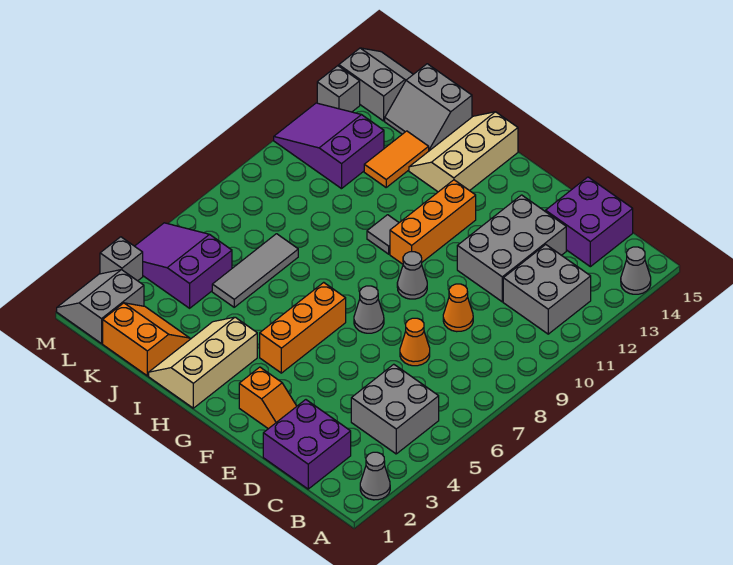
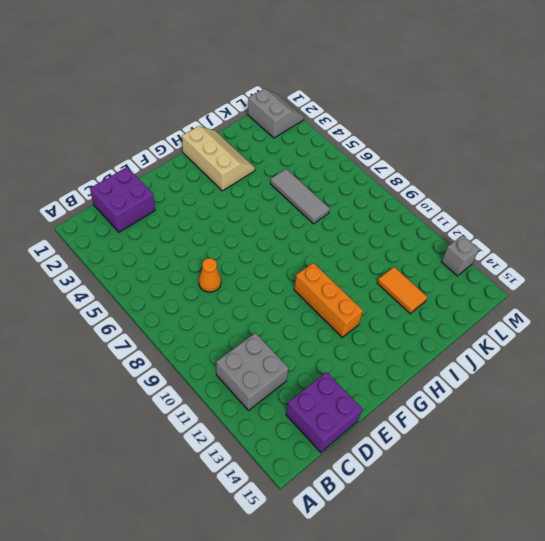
none -> grey cone A2 level 1
none -> grey cone A14 level 1
none -> grey brick B4:C5 level 1

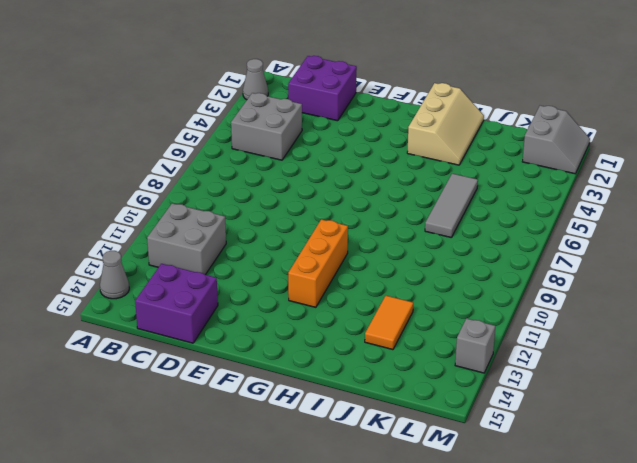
none -> orange cone D7 level 1
none -> orange cone D9 level 1
none -> grey brick D11:E13 level 1

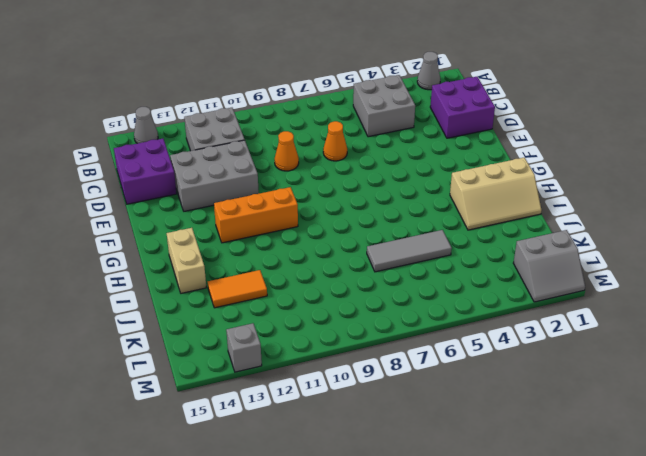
tan brick H14:I14 level 1 -> tan slope H13:I15 level 1 top H
none -> orange slope E2:F2 level 1 top F
none -> grey cone F7 level 1
none -> grey cone F9 level 1

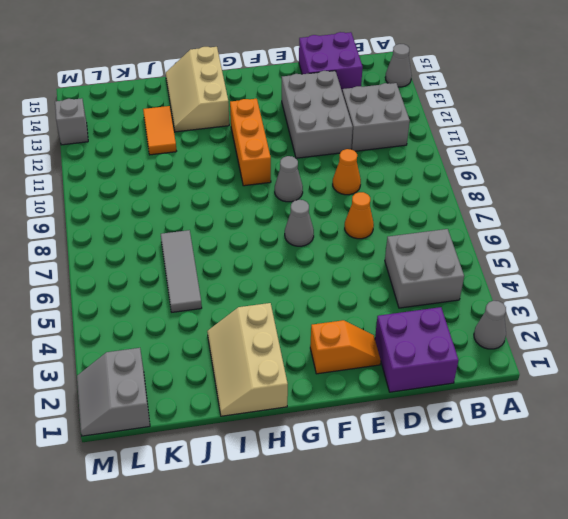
none -> orange brick G4:G6 level 1
none -> grey tile H10 level 1
none -> orange slope J1:K2 level 1 top 1

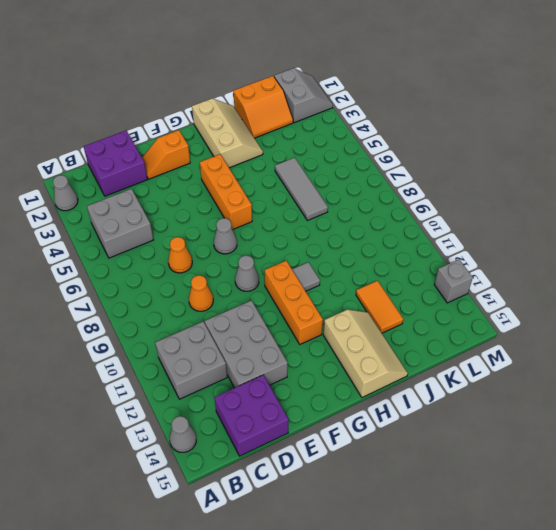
none -> grey slope J14:K15 level 1 top 15
none -> purple slope K4:M5 level 1 top K
none -> purple slope K11:M12 level 1 top K

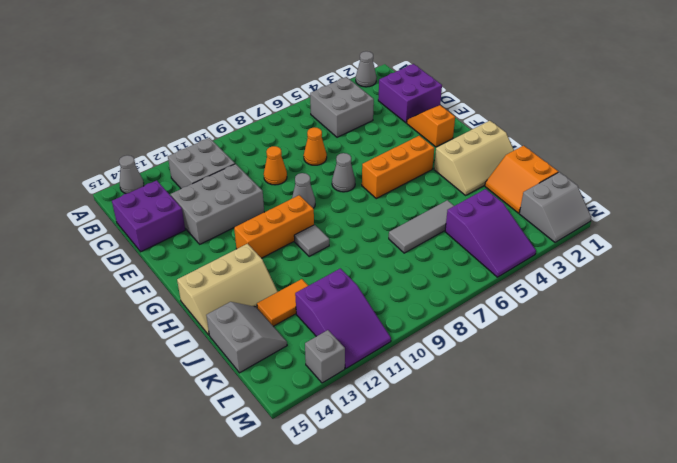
none -> grey slope L14:M15 level 1 top 14
none -> grey brick M3 level 1

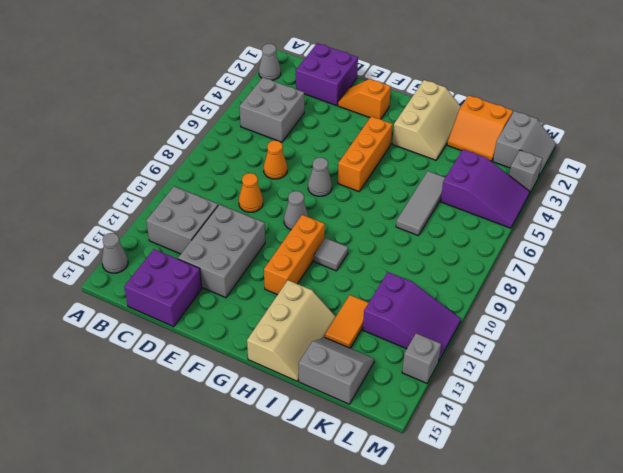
none -> grey slope L14:M15 level 1 top 14

